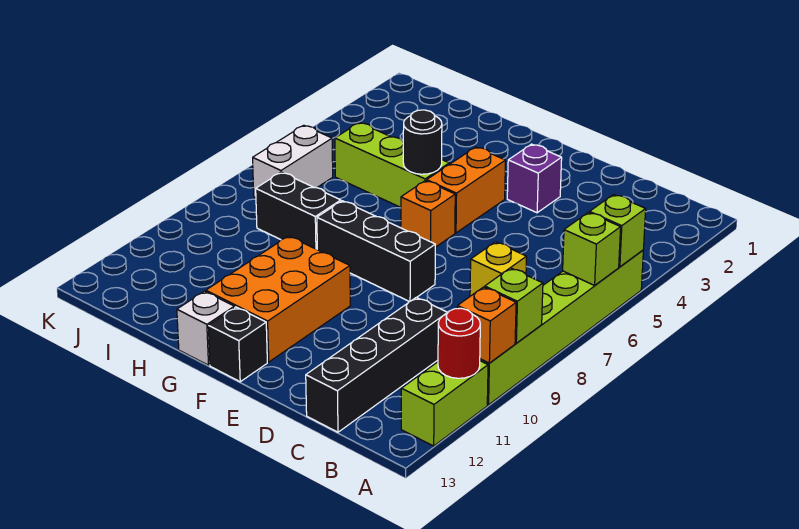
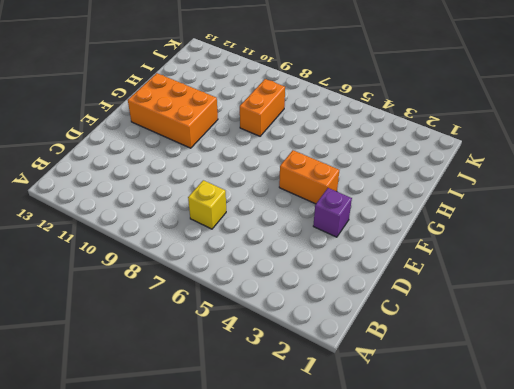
orange brick H8:I8 level 1 -> black brick H8:I8 level 1
none -> lime brick A5:A10 level 1
none -> lime brick A11:A12 level 1
none -> black brick C10:C13 level 1

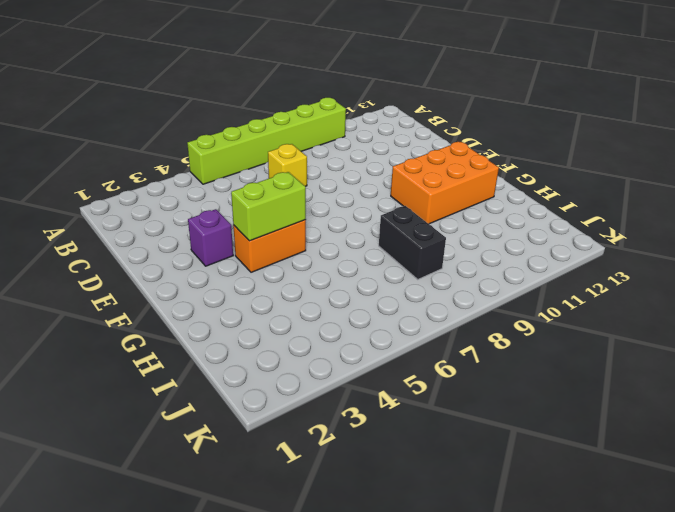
lime brick F4:F5 level 2 -> lime brick A11:A12 level 1
none -> black brick C10:C13 level 1
none -> black brick E8:G8 level 1
none -> orange brick F6 level 1

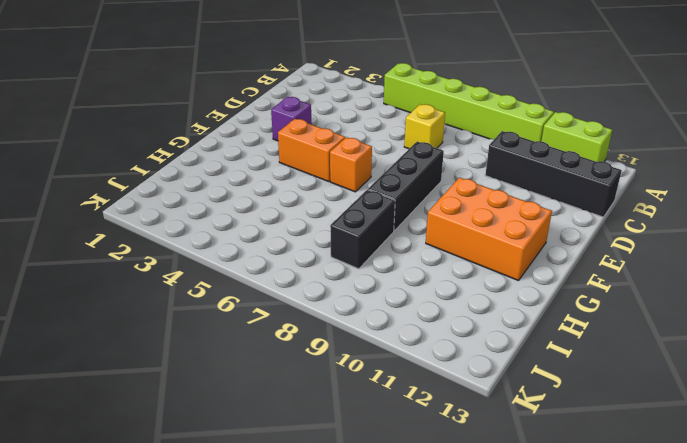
none -> black brick F13 level 1
none -> lime brick G5:I5 level 1
none -> white brick G13 level 1

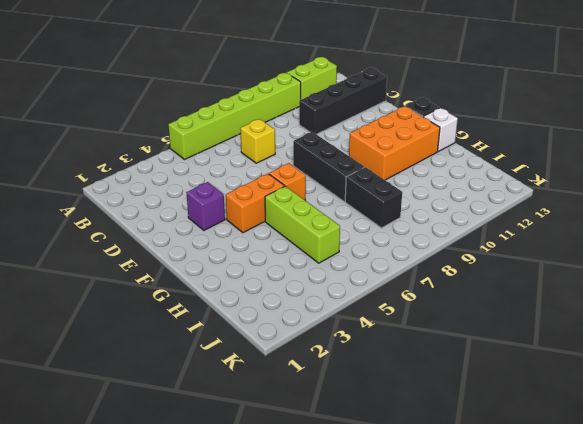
none -> white brick J6:J7 level 1
none -> lime brick A5 level 2
none -> lime brick A6 level 2

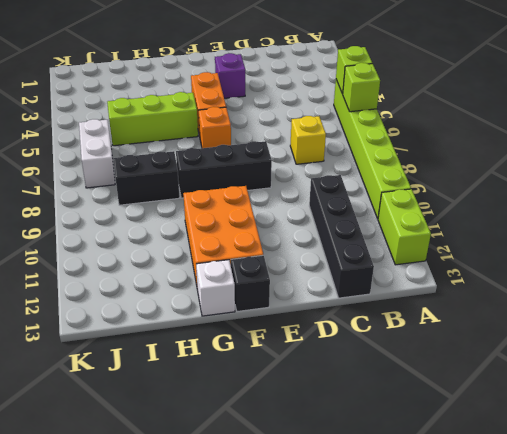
none -> lime brick A9 level 2
none -> orange brick A10 level 2
none -> red round brick A11 level 2

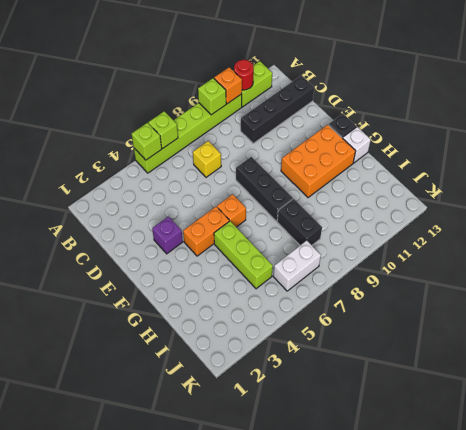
none -> black round brick G5 level 2

